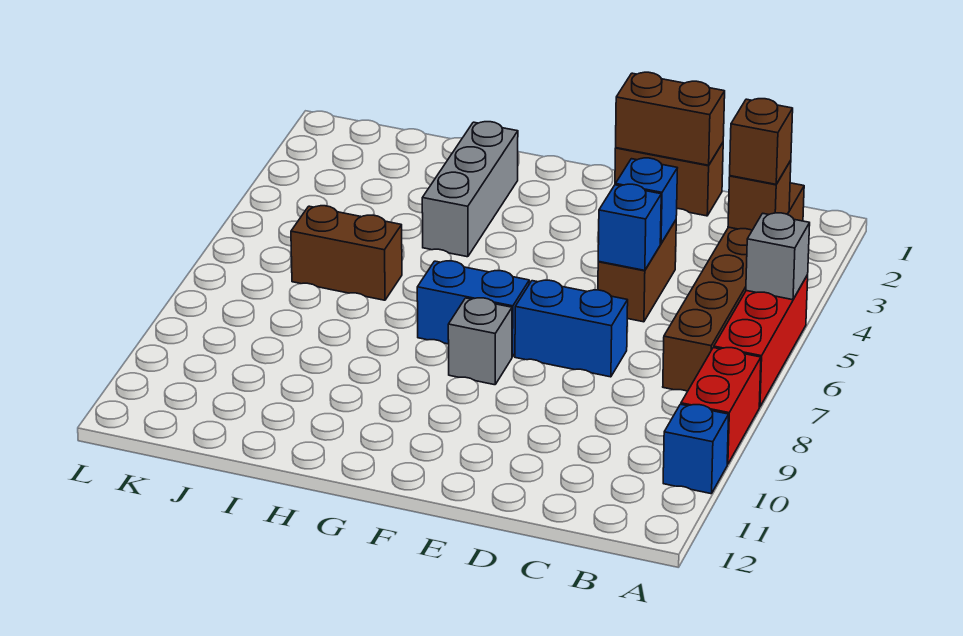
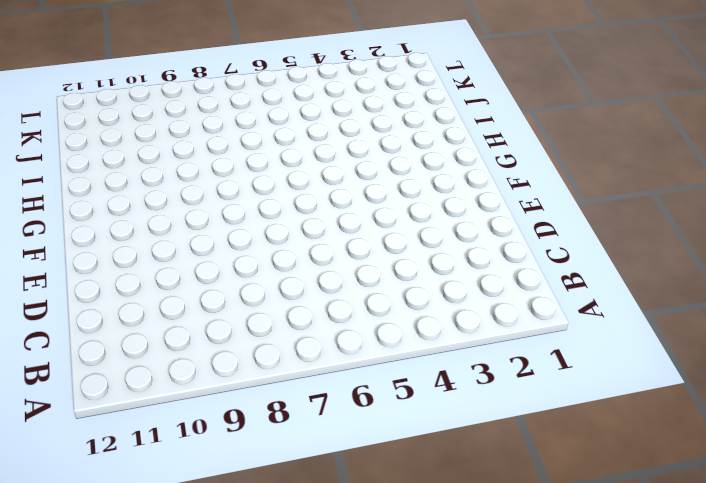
none -> red brick A5:A7 level 1
none -> red brick A8:A9 level 1
none -> blue brick A10 level 1

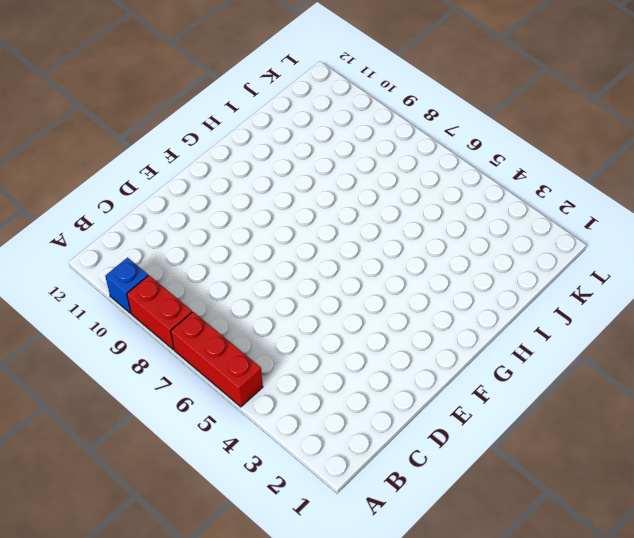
none -> brown brick B2:B7 level 1
none -> brown brick D1:E1 level 1
none -> brown brick D4:D5 level 1

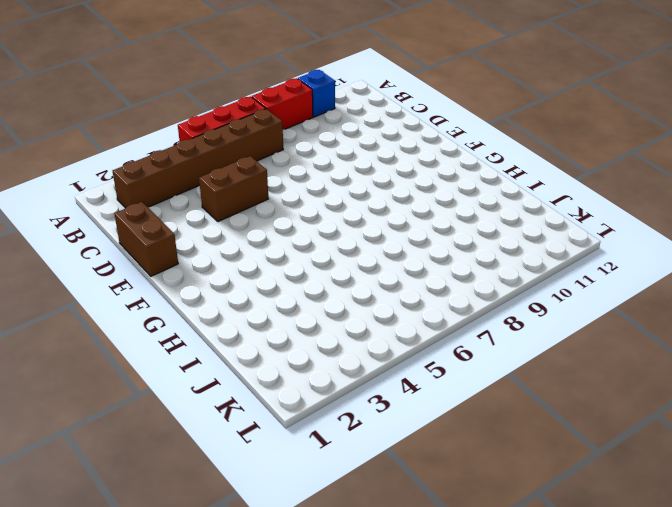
none -> blue brick D7:E7 level 1
none -> blue brick F7:G7 level 1
none -> grey brick F8 level 1

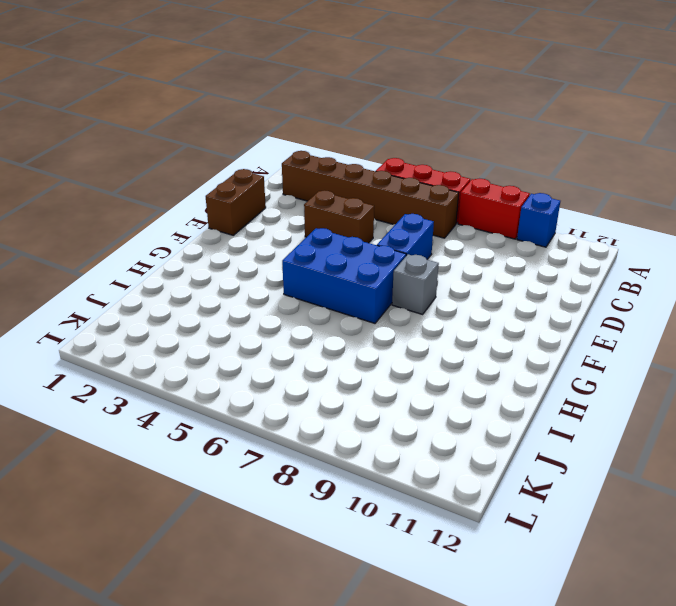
blue brick F5:G7 level 1 -> blue brick F7:G7 level 1
none -> grey brick H2:H4 level 1
none -> brown brick I6:J6 level 1
none -> grey brick A5 level 2

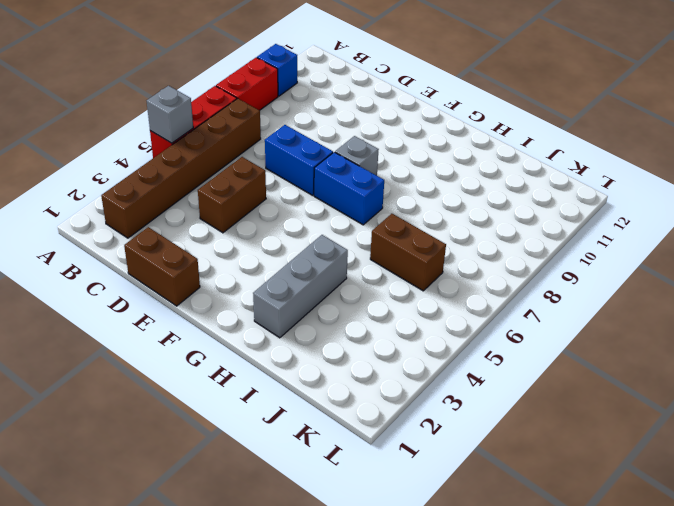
none -> brown brick B3 level 2
none -> brown brick D1:E1 level 2
none -> blue brick D4 level 2

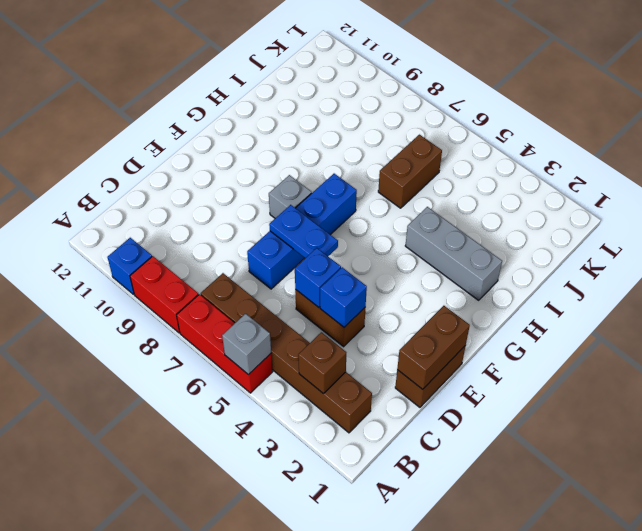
blue plate E6:E7 level 2 -> none
none -> brown brick B3 level 3

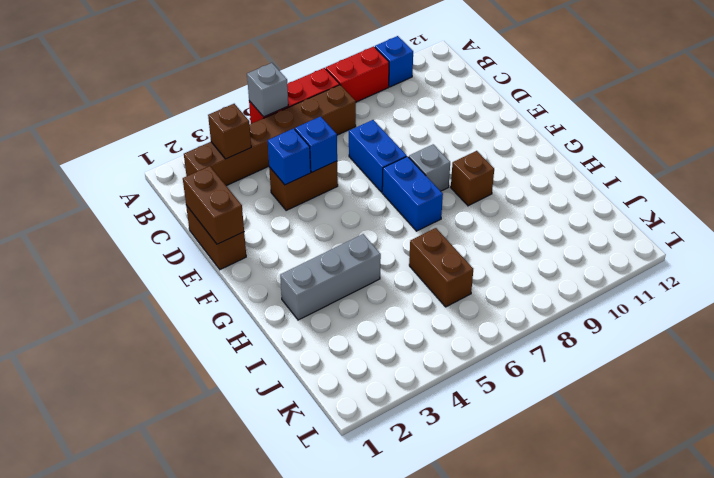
brown brick G9 level 1 -> brown brick B3 level 3

